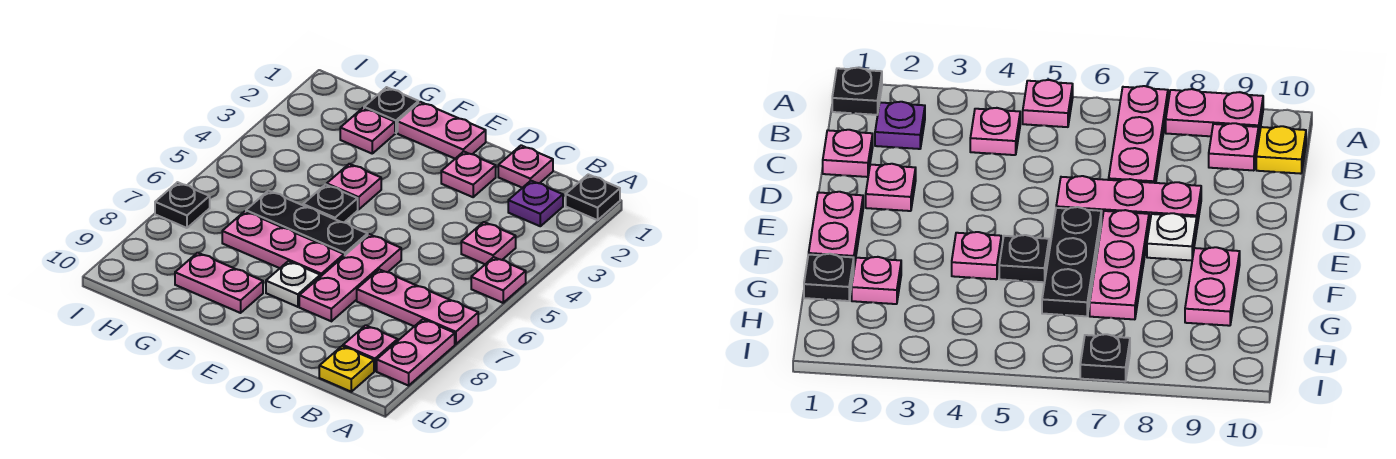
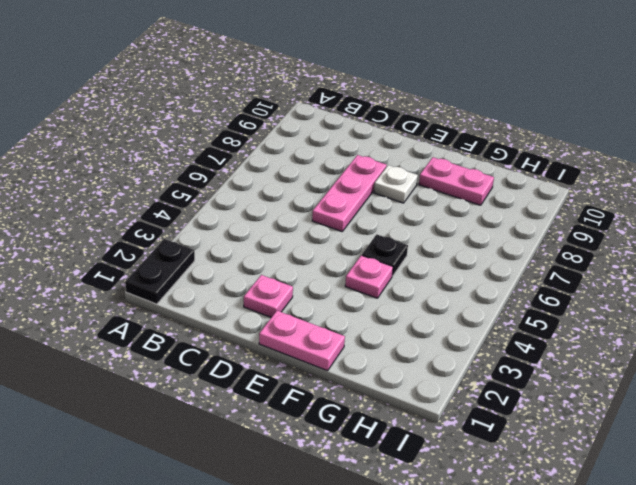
black plate A1:A2 level 1 -> black plate A1 level 1
none -> pink plate A5 level 1
none -> pink plate A7:C7 level 1
none -> pink plate A8:A9 level 1

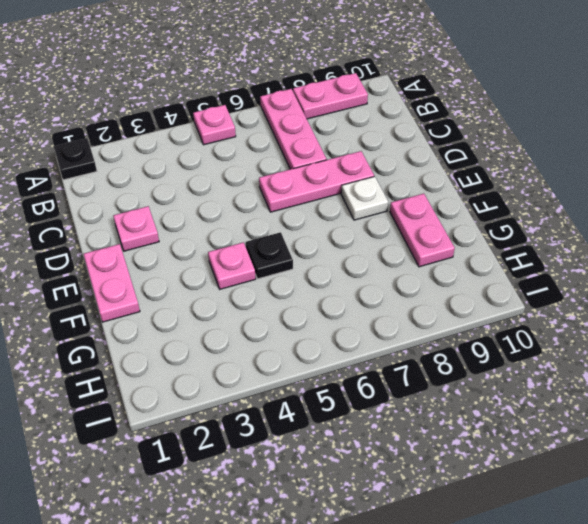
none -> purple plate B2 level 1
none -> pink plate B4 level 1
none -> pink plate B9 level 1

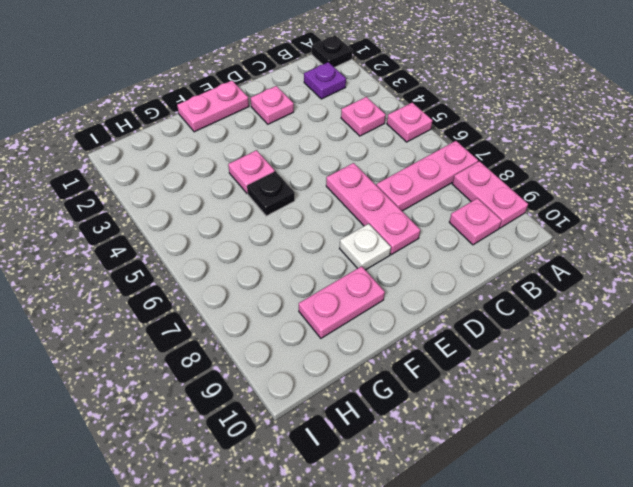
none -> yellow plate B10 level 1
none -> pink plate C1 level 1
none -> black plate E6:G6 level 1

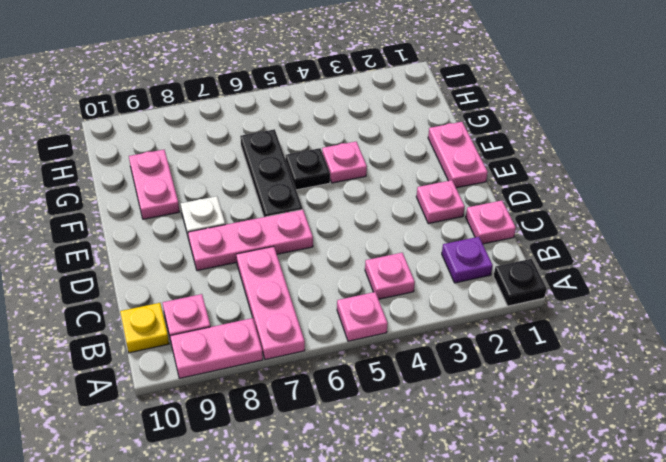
none -> pink plate E7:G7 level 1
none -> black plate G1 level 1
none -> pink plate G2 level 1

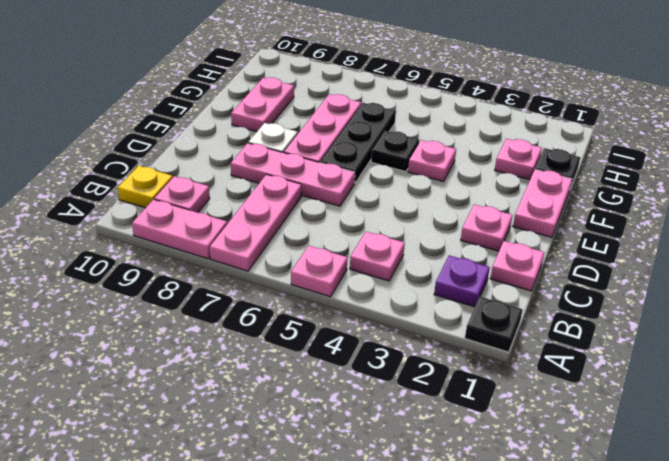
none -> black plate I7 level 1

